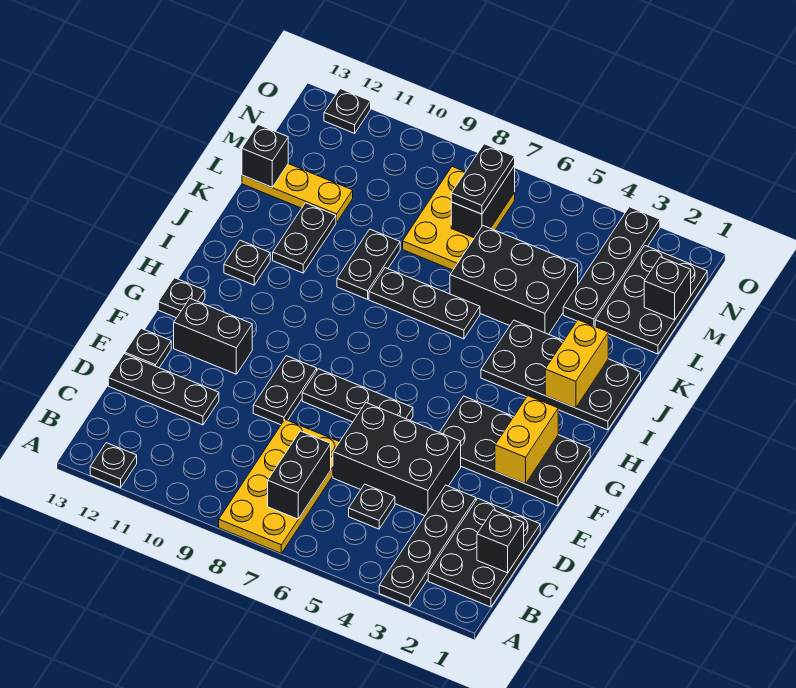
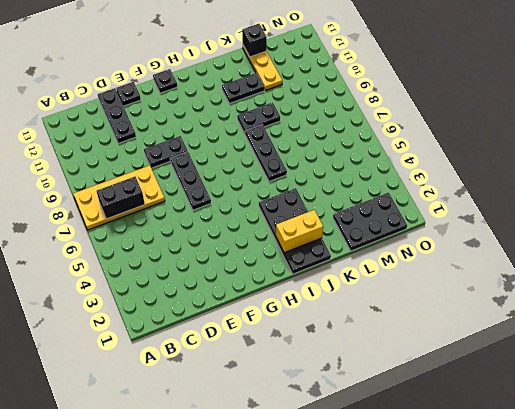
none -> black plate A3:D3 level 1
none -> black plate A12 level 1
none -> black plate B1:D2 level 1
none -> black plate C5 level 1

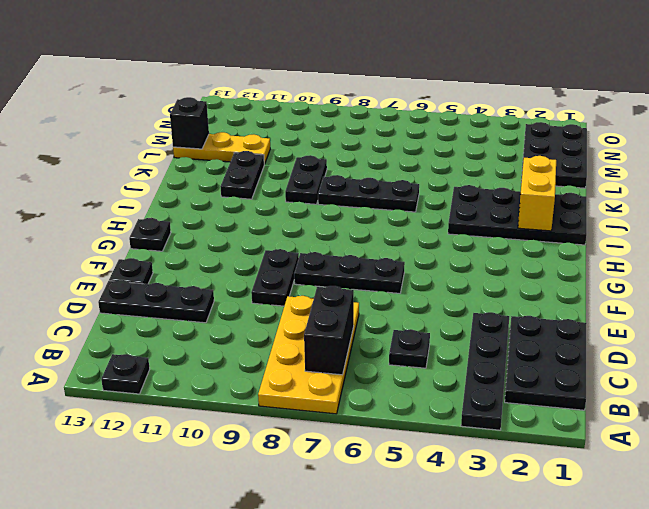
none -> black brick D4:E6 level 1
none -> black plate F1:G4 level 1
none -> black brick F11:F12 level 1
none -> black plate I12 level 1

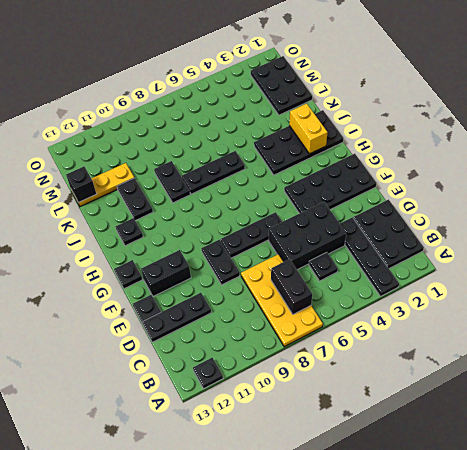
none -> black brick K4:L6 level 1
none -> black plate L3:O3 level 1
none -> yellow plate L7:N8 level 1
none -> black plate O12 level 1

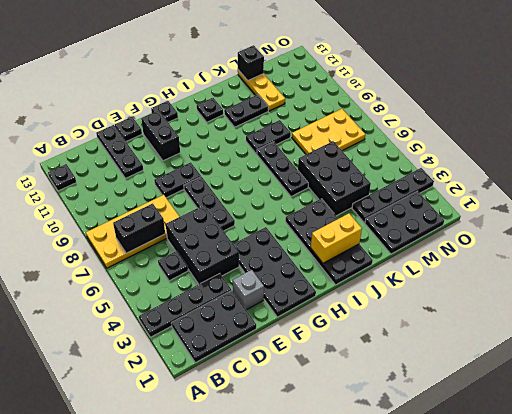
grey brick E2 level 1 -> none
none -> black plate O12 level 1
none -> black brick C1 level 2
none -> yellow brick F2:G2 level 2
none -> black brick M1 level 2

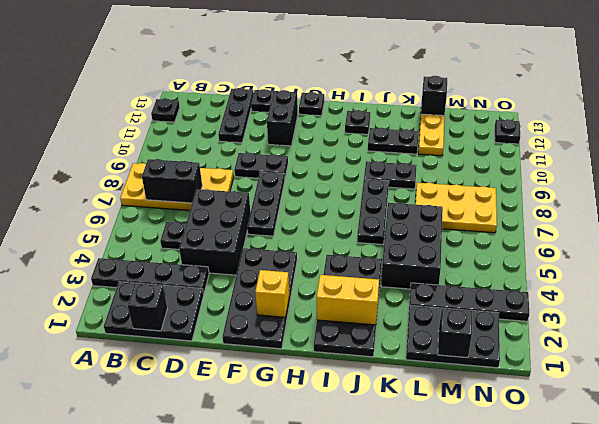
yellow brick G2 level 2 -> yellow brick F2:G2 level 2
none -> black brick M7:N7 level 2
none -> black plate M7:N7 level 3

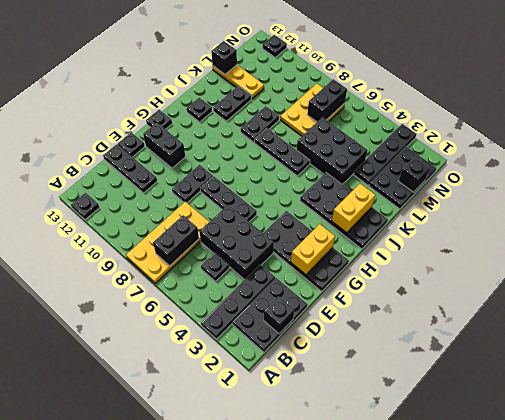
none -> black plate M7:N7 level 3

